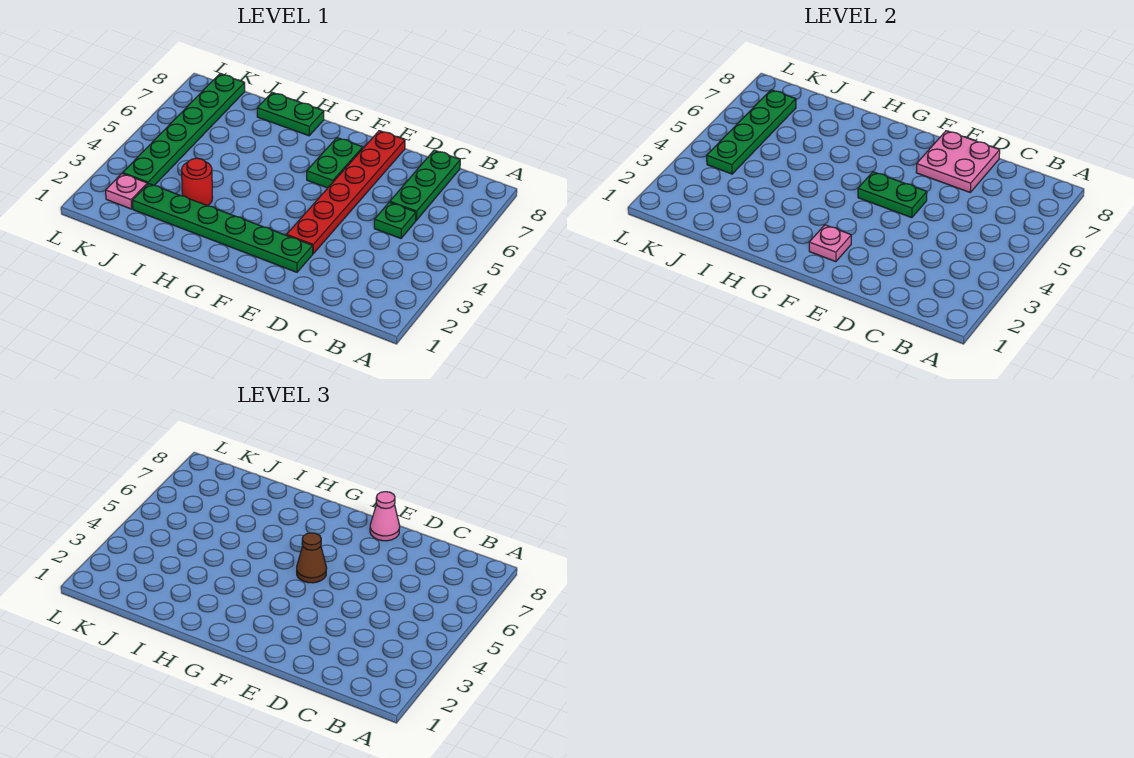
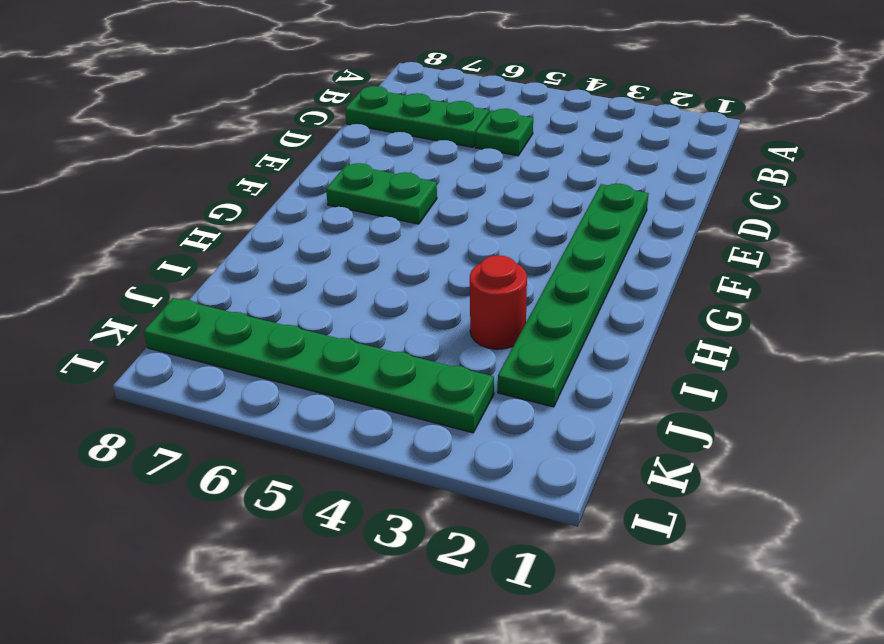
none -> red plate E3:E8 level 1
none -> green plate H8:I8 level 1
none -> pink plate K2 level 1

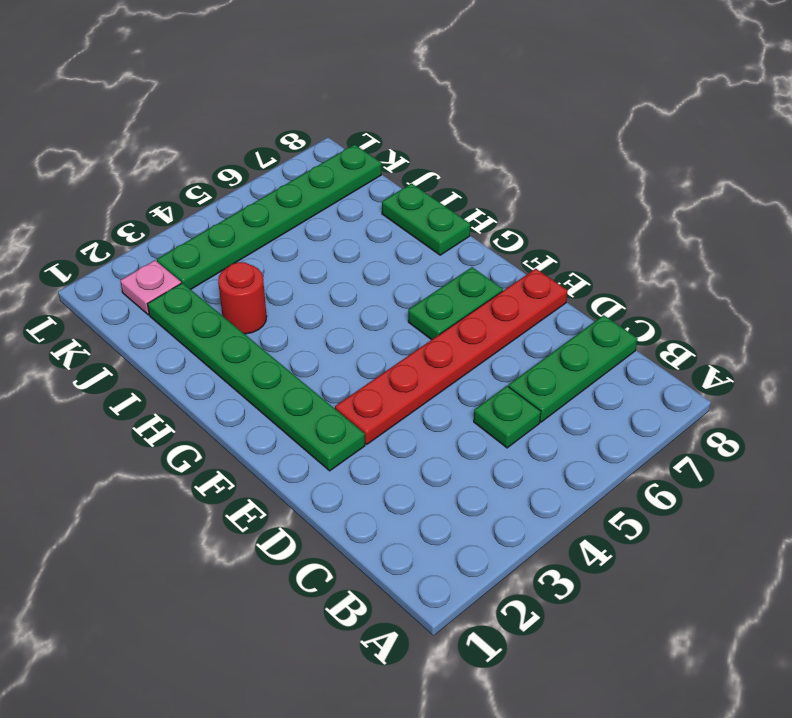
none -> pink plate D7:E8 level 2
none -> green plate E5:F5 level 2
none -> pink plate F2 level 2

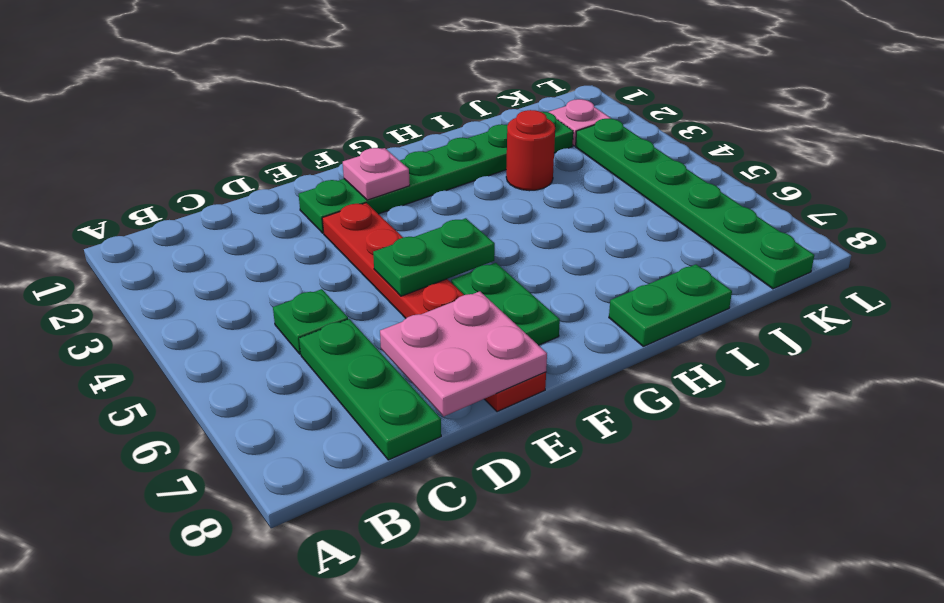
none -> green plate K4:K7 level 2
none -> pink cone E8 level 3
none -> brown cone F5 level 3

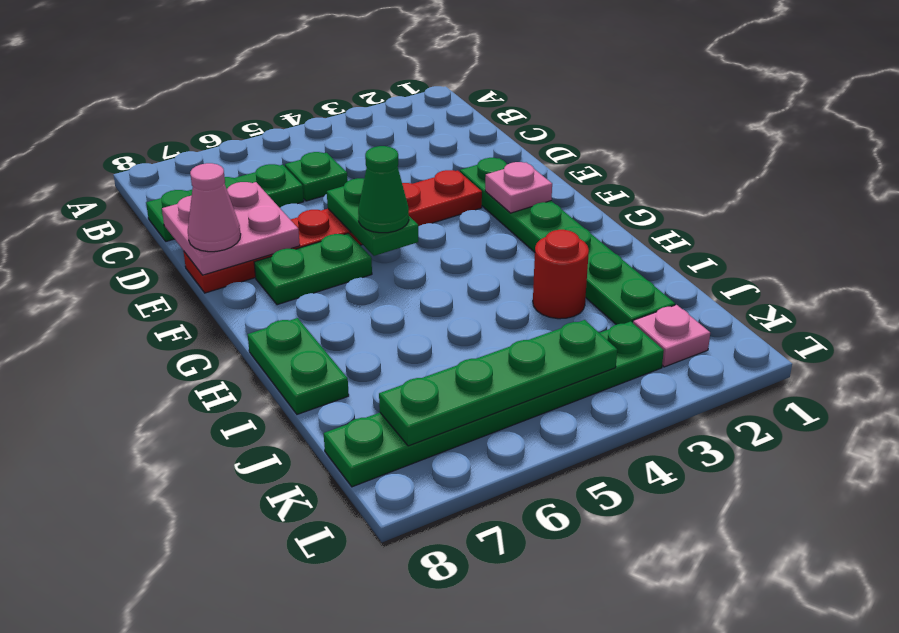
green cone F5 level 3 -> brown cone F5 level 3

